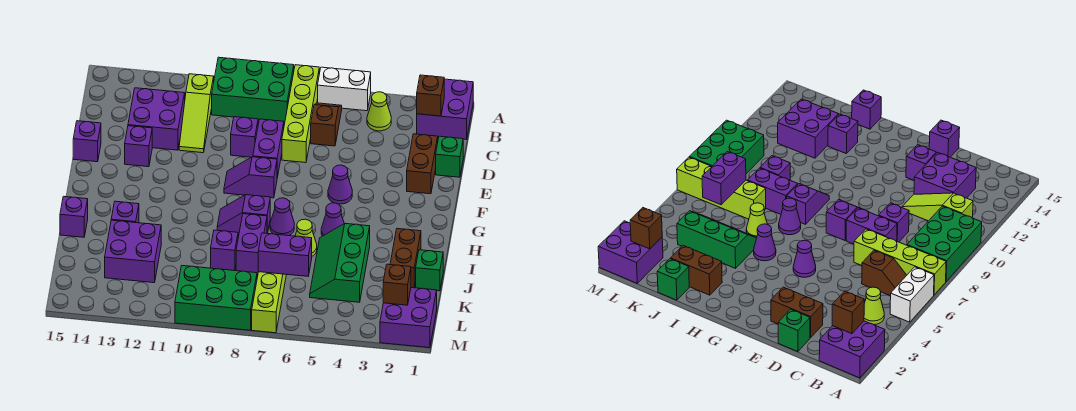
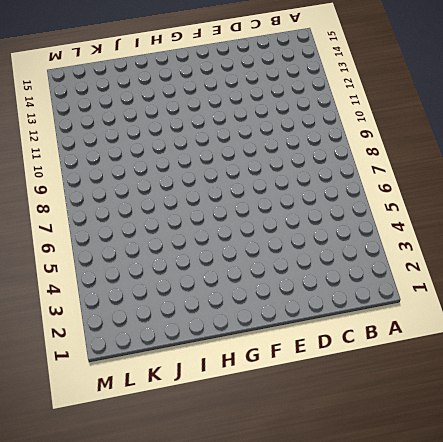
none -> purple brick A1:B2 level 1
none -> white brick A5:A6 level 1
none -> lime brick A7:D7 level 1
none -> green brick A8:B10 level 1

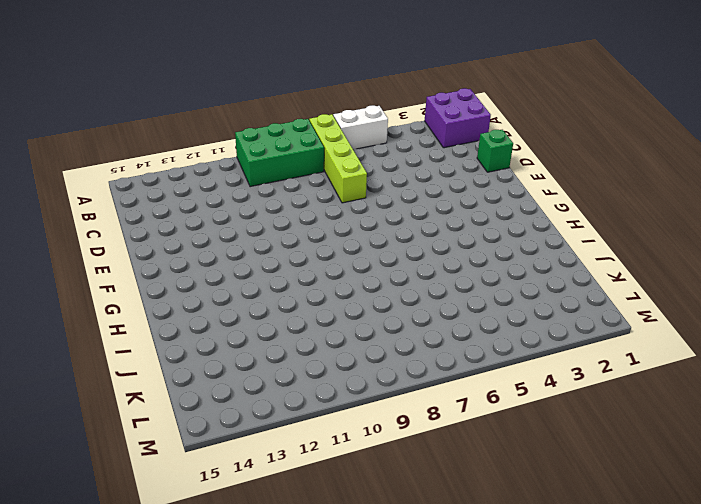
none -> lime cone B4 level 1
none -> brown slope B6:C6 level 1 top C
none -> lime slope B11:D11 level 1 top B
none -> purple brick C12:D13 level 1

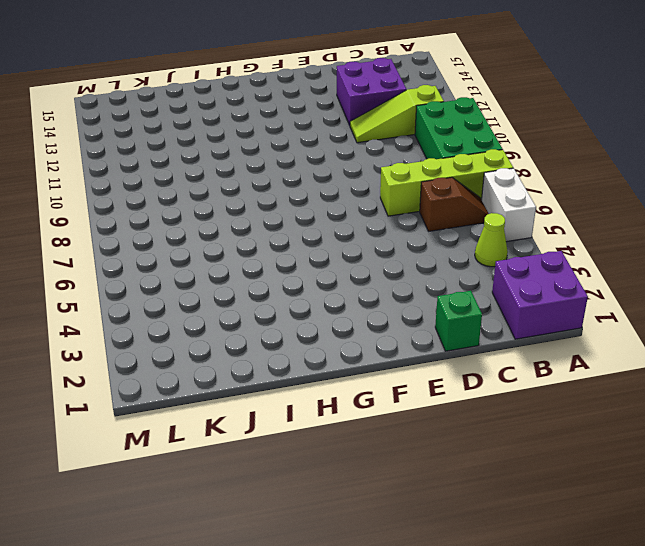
none -> brown brick D2:E2 level 1
none -> purple brick D8:E8 level 1
none -> purple brick D9 level 1
none -> purple brick E13 level 1

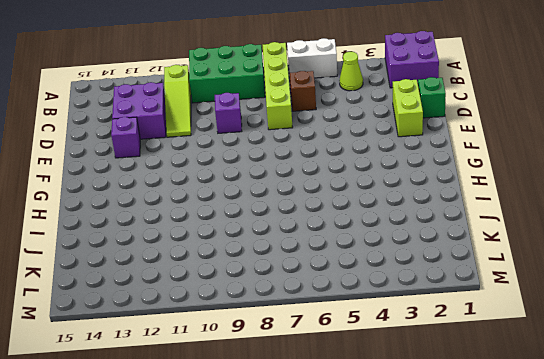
lime brick D2:E2 level 1 -> brown brick D2:E2 level 1
none -> purple brick D8:E8 level 1
none -> purple brick E15 level 1
none -> purple cone F5 level 1
none -> purple slope F8:F9 level 1 top 8

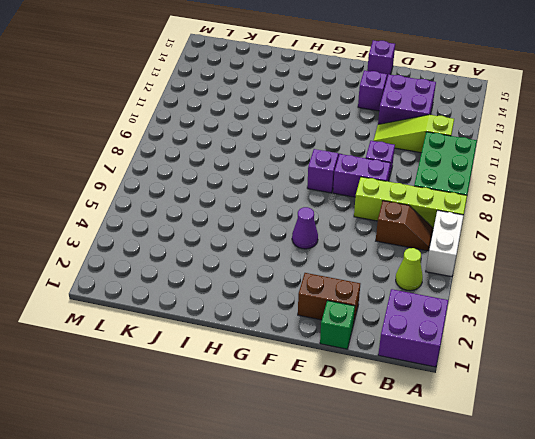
none -> purple cone H5 level 1
none -> purple cone H7 level 1
none -> purple slope H8:H9 level 1 top 8
none -> brown brick I2:J2 level 1

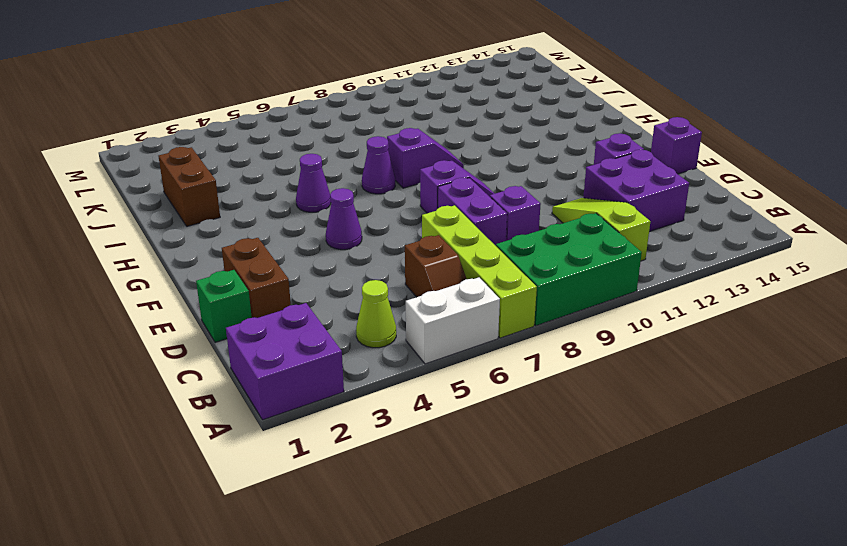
none -> green slope I4:K5 level 1 top 4
none -> lime cone I6 level 1
none -> purple brick I8:J8 level 1
none -> purple brick I13 level 1

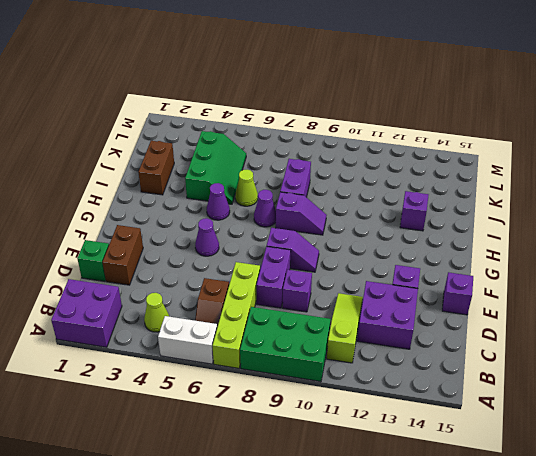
none -> purple brick I15 level 1
none -> green brick J1 level 1
none -> lime brick J7:M7 level 1
none -> purple brick J9 level 1

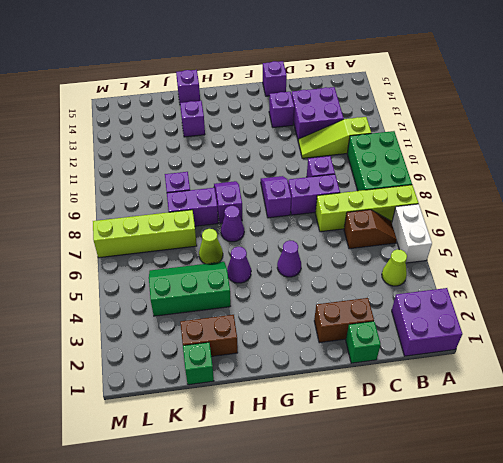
none -> purple brick J12:K13 level 1
none -> purple brick L1:M2 level 1
none -> green brick L8:M10 level 1
none -> brown brick B2 level 2

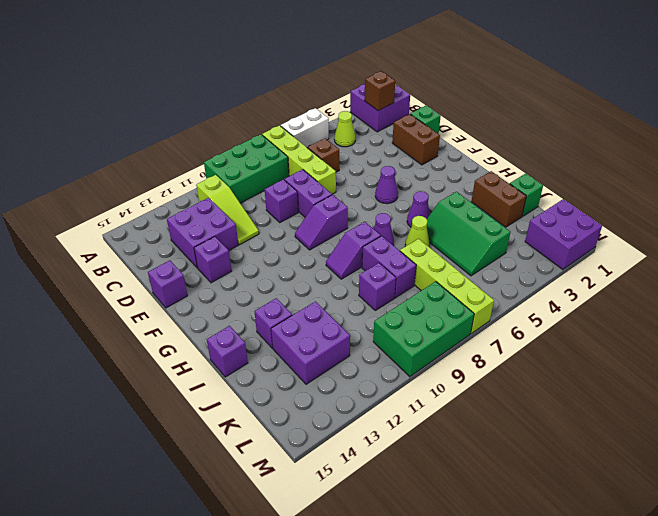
none -> purple brick K6:K7 level 2
none -> brown brick L2 level 2

